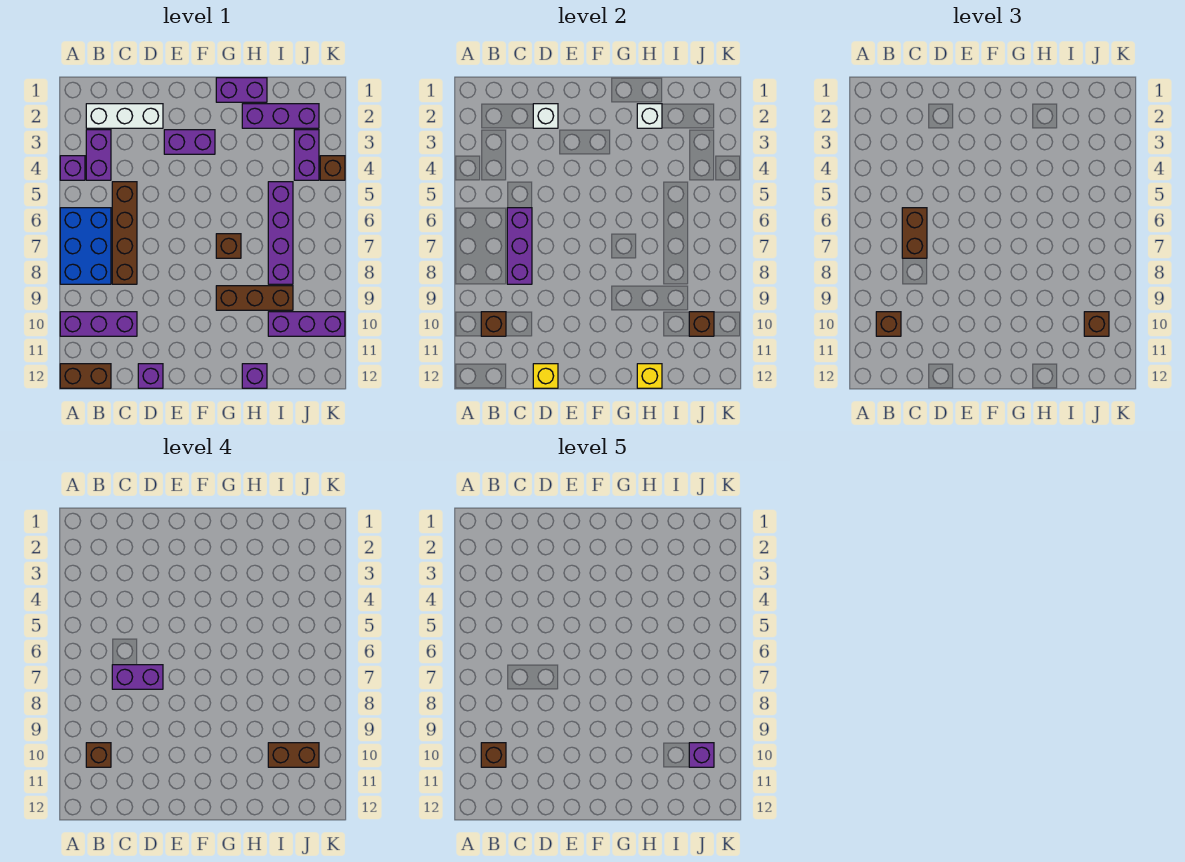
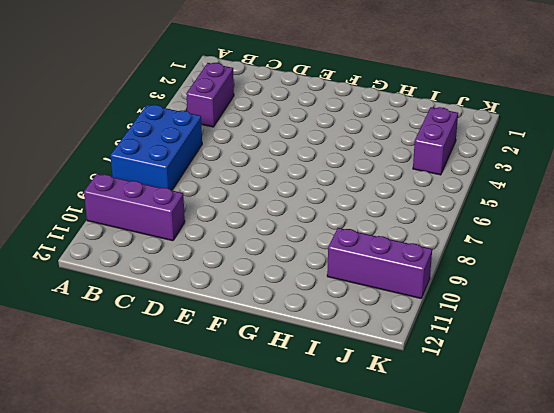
none -> purple brick A4 level 1
none -> brown brick A12:B12 level 1
none -> white brick B2:D2 level 1
none -> brown brick C5:C8 level 1

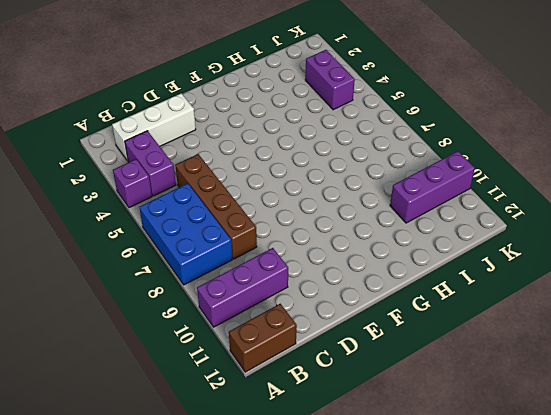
none -> purple brick D12 level 1
none -> purple brick E3:F3 level 1
none -> purple brick G1:H1 level 1
none -> brown brick G7 level 1

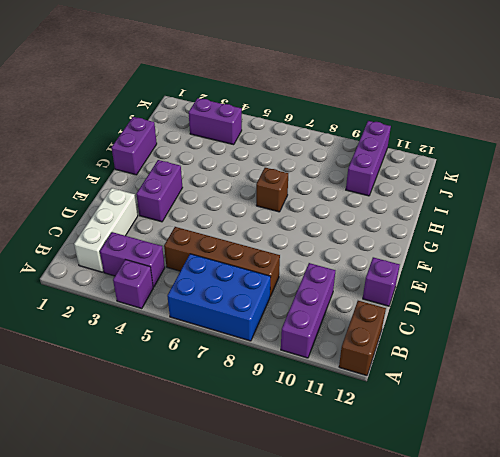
none -> brown brick G9:I9 level 1
none -> purple brick H2:J2 level 1
none -> purple brick H12 level 1
none -> purple brick I5:I8 level 1

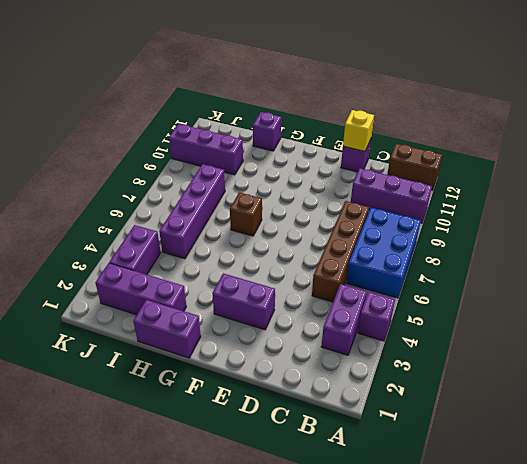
none -> white brick B2:D2 level 1
none -> brown brick G9:I9 level 1
none -> brown brick K4 level 1
none -> brown brick B10 level 2

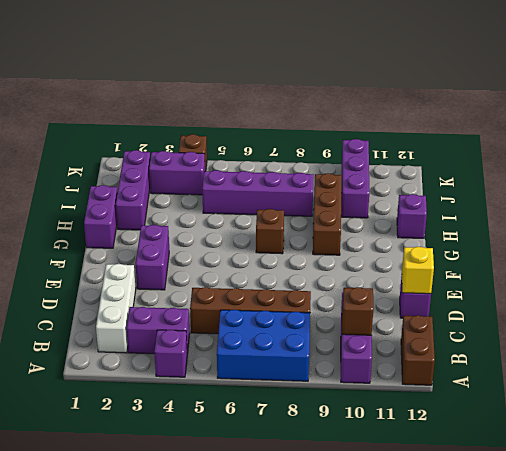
none -> purple brick C6:C8 level 2
none -> white brick D2 level 2
none -> white brick H2 level 2
none -> yellow brick H12 level 2

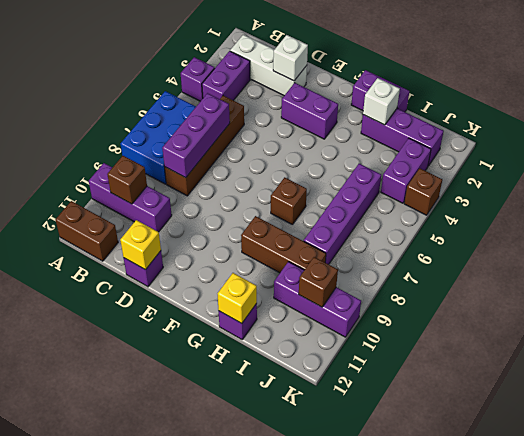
none -> brown brick B10 level 3
none -> brown brick C6:C7 level 3
none -> brown brick J10 level 3
none -> brown brick B10 level 4

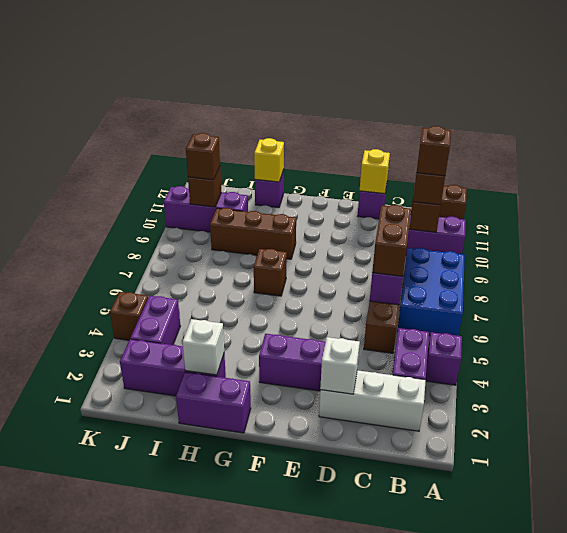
none -> purple brick I5:I8 level 1
none -> purple brick C7:D7 level 4
none -> brown brick I10:J10 level 4
none -> brown brick B10 level 5

